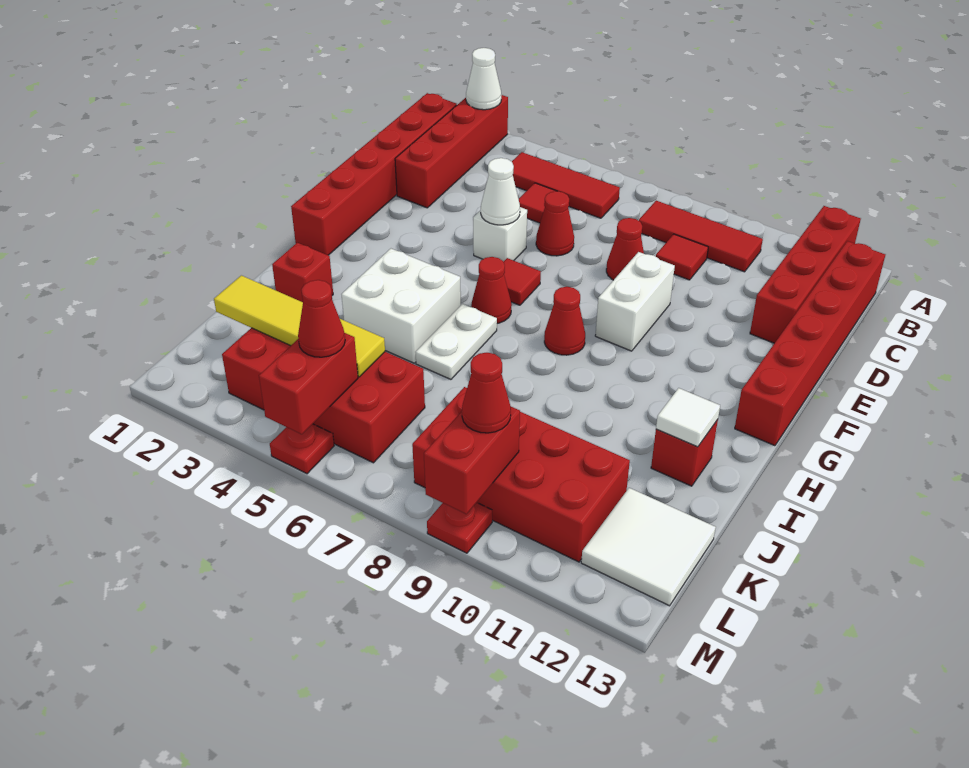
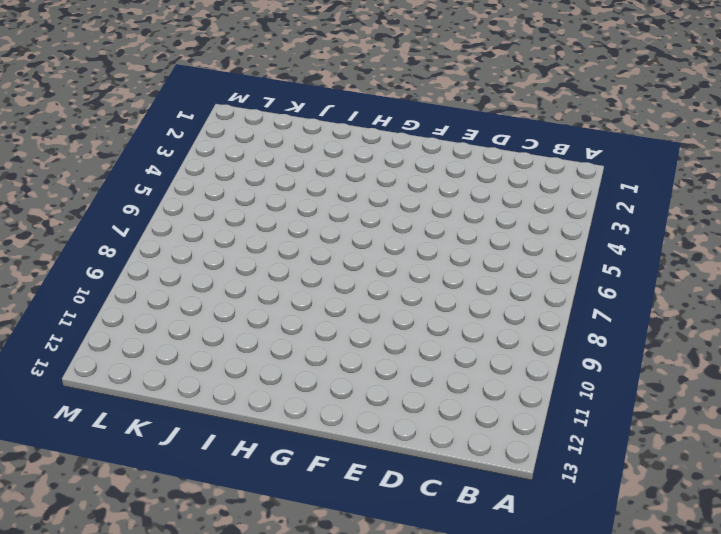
none -> red brick A2:D2 level 1
none -> red brick A12:D12 level 1
none -> red brick B1:G1 level 1
none -> red tile B4:B6 level 1

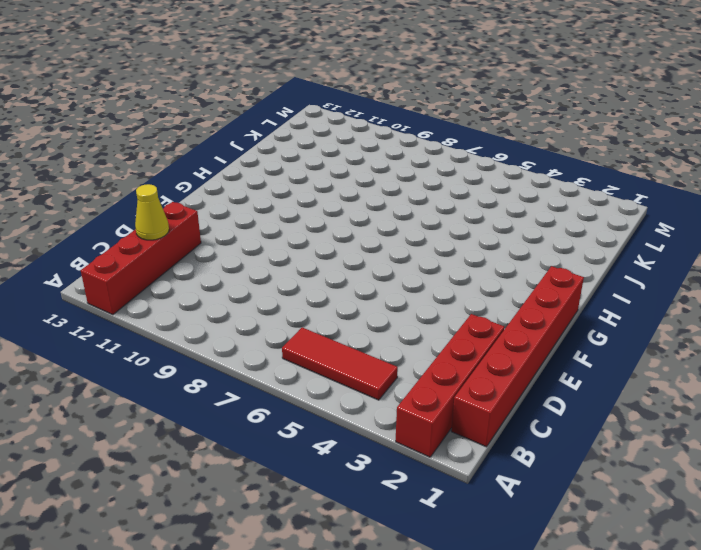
yellow cone C12 level 2 -> none
none -> red tile B8:B10 level 1
none -> red brick B13:G13 level 1
none -> red tile C5 level 1
none -> red tile C9 level 1

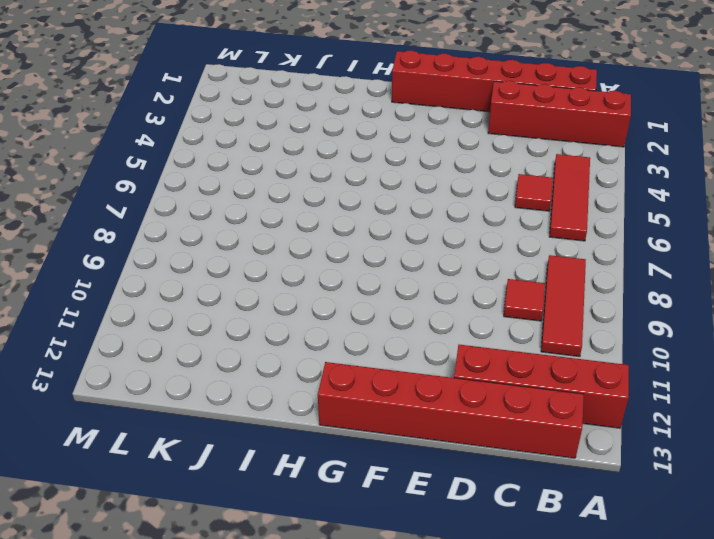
none -> red cone D6 level 1
none -> red cone D8 level 1
none -> white brick E5 level 1
none -> white brick E9:F9 level 1

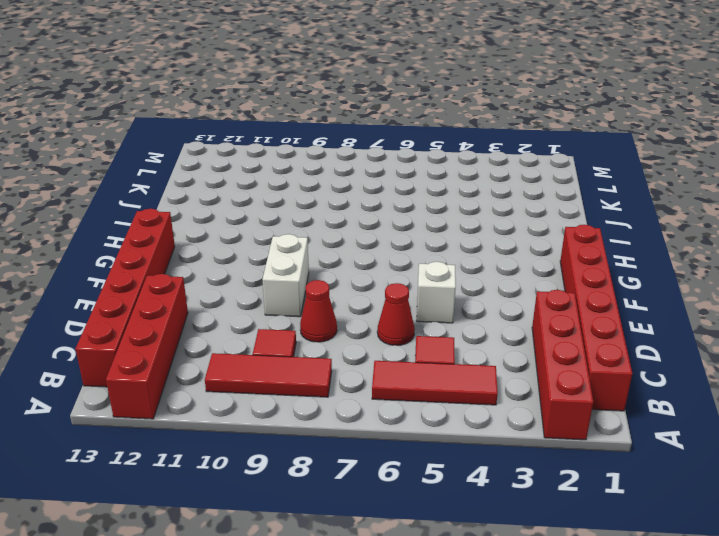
none -> red tile F6 level 1
none -> red cone G6 level 1
none -> red cone G8 level 1
none -> white brick H4:I5 level 1

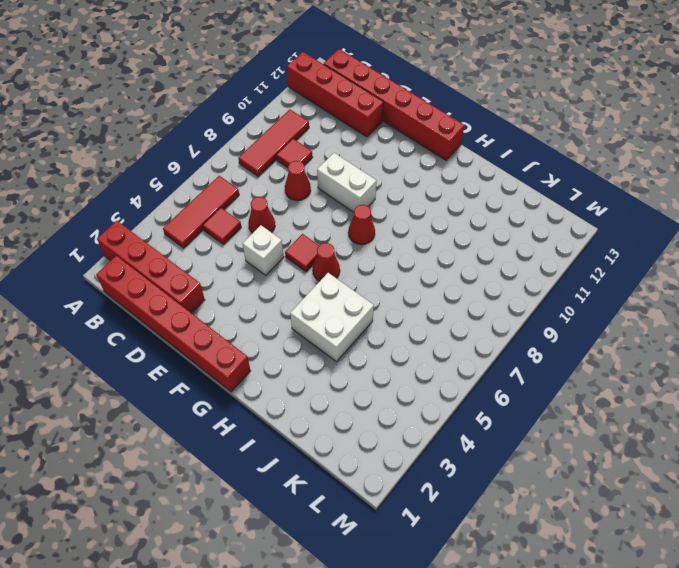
none -> white plate H6:I6 level 1
none -> red brick I2 level 1
none -> red brick I12 level 1
none -> red brick K3:L6 level 1

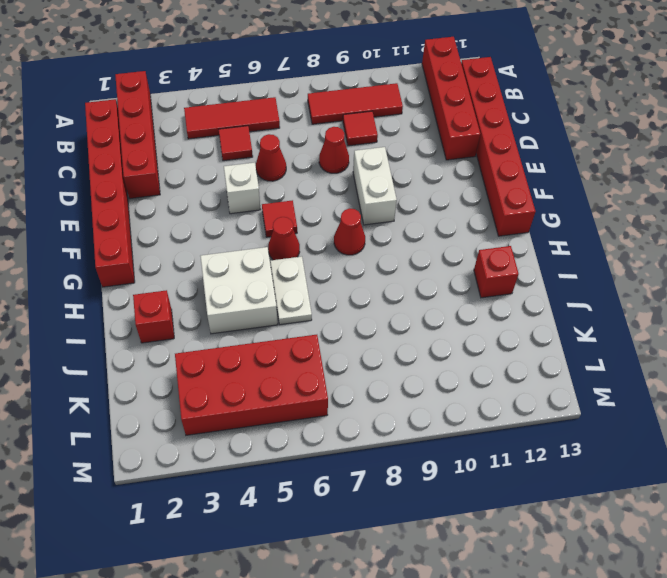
none -> red brick K8:L11 level 1
none -> white tile K12:L13 level 1
none -> red plate M5 level 1
none -> red plate M9 level 1

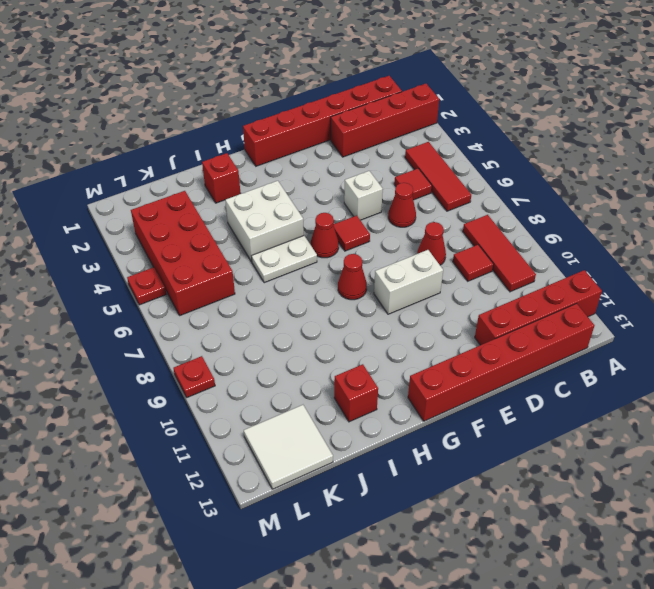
none -> red brick K8:L11 level 1
none -> white cone A2 level 2
none -> white cone E5 level 2
none -> white tile I12 level 2

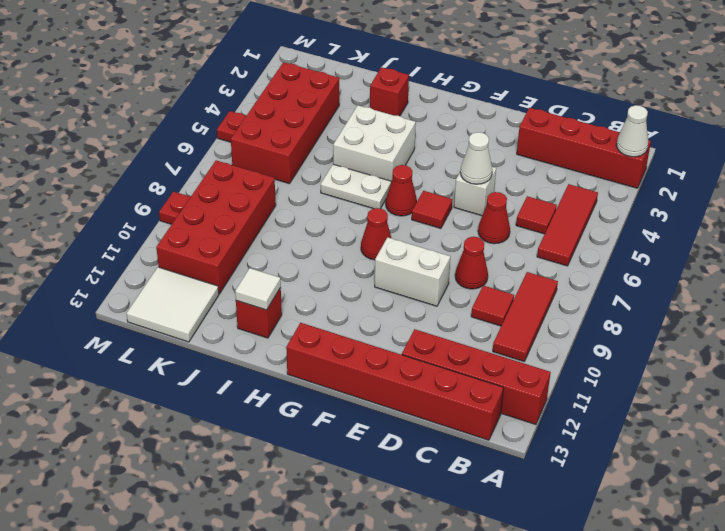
none -> red brick B1:G1 level 1
none -> yellow tile K2:K5 level 2
none -> red brick L5:M5 level 2
none -> red brick L9:M9 level 2

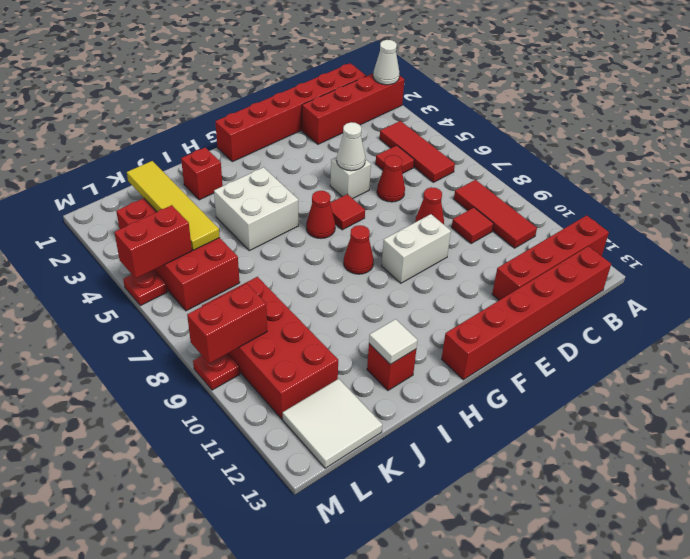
none -> white plate H6:I6 level 1
none -> red cone L5 level 3
none -> red cone L9 level 3

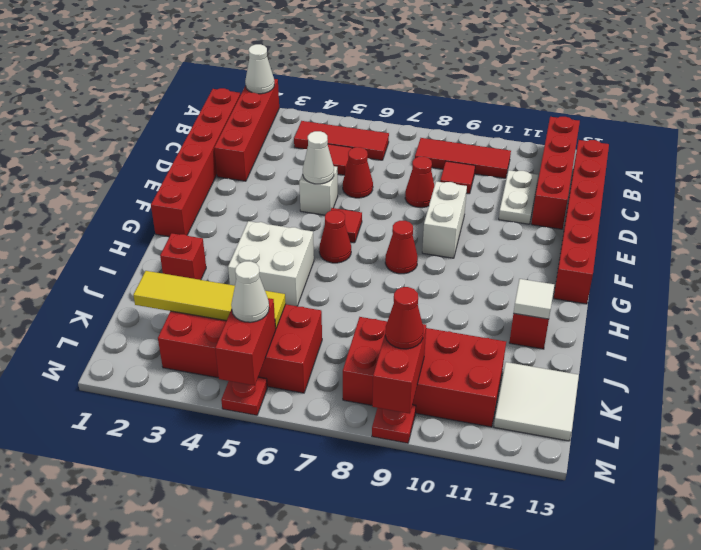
white plate C11:D11 level 1 -> white plate H6:I6 level 1
white cone L5 level 3 -> red cone L5 level 3

